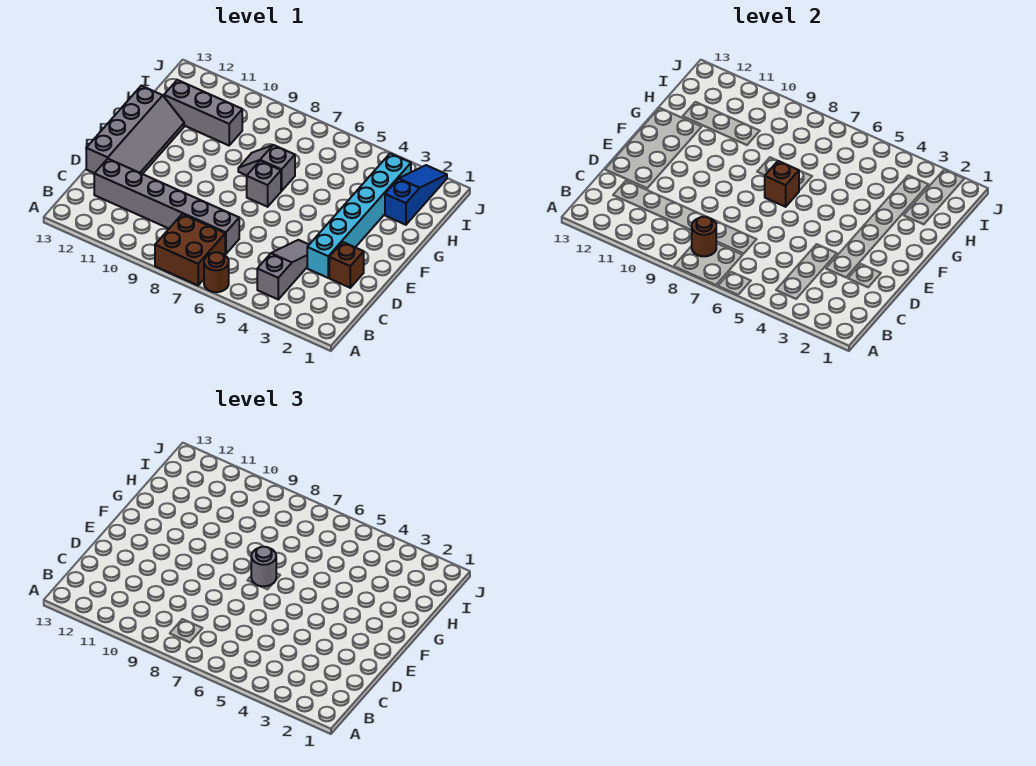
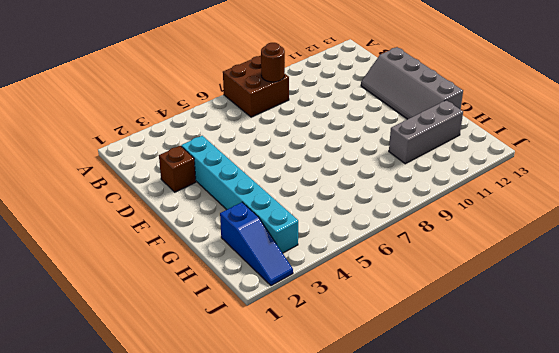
none -> brown round brick A6 level 1
none -> grey slope B4:D4 level 1 top B
none -> grey brick C7:C12 level 1

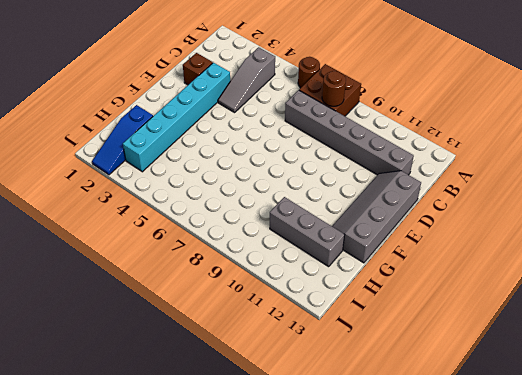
none -> grey brick F7 level 1
none -> grey slope G7:G8 level 1 top 7
none -> brown brick F7 level 2

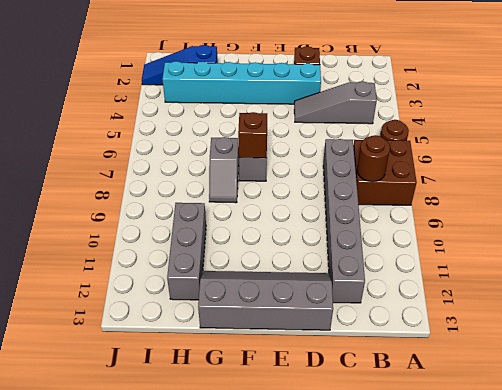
none -> grey round brick F7 level 3

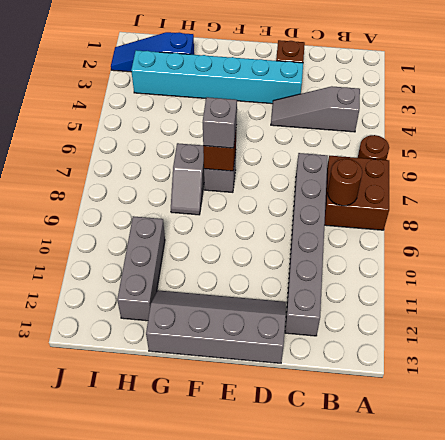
grey brick F7 level 3 -> grey round brick F7 level 3

